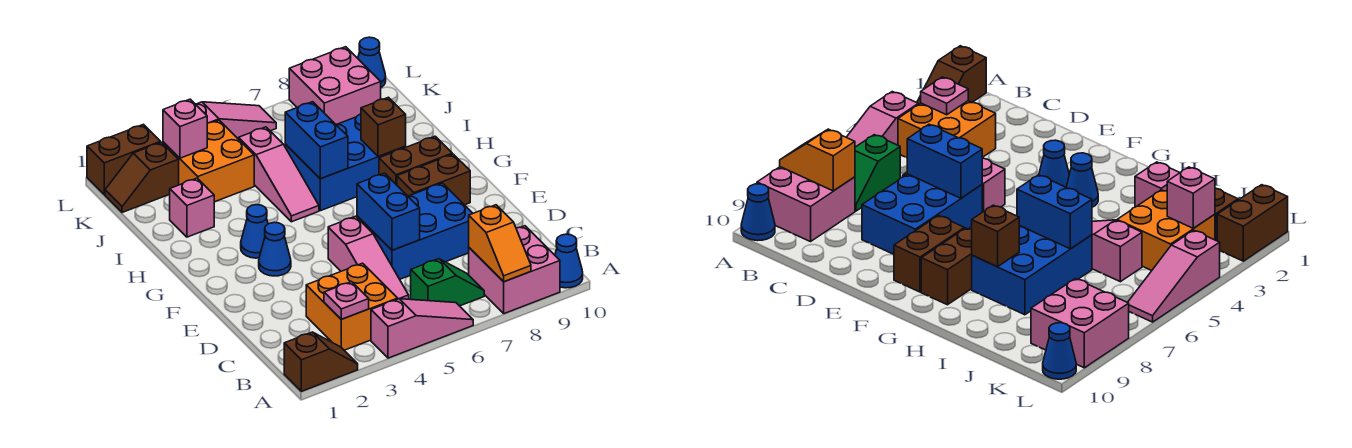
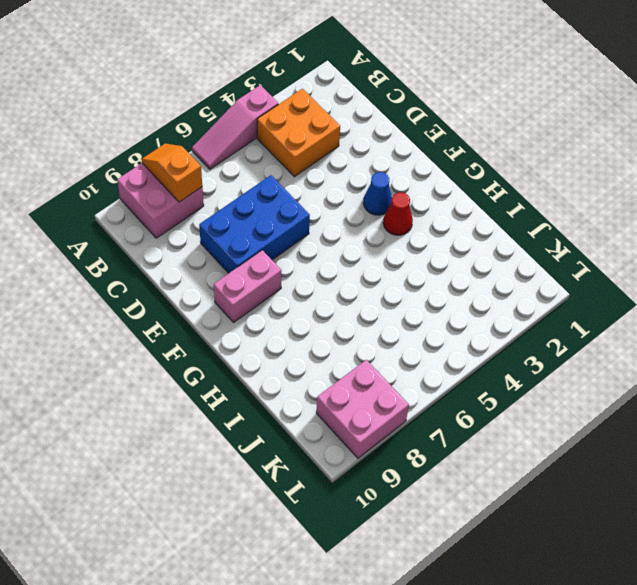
pink brick F8:F9 level 1 -> brown brick F8:F9 level 1
red cone G3 level 1 -> blue cone G3 level 1
none -> brown slope A1:A2 level 1 top 1
none -> blue cone A10 level 1
none -> green slope B6:B7 level 1 top 6

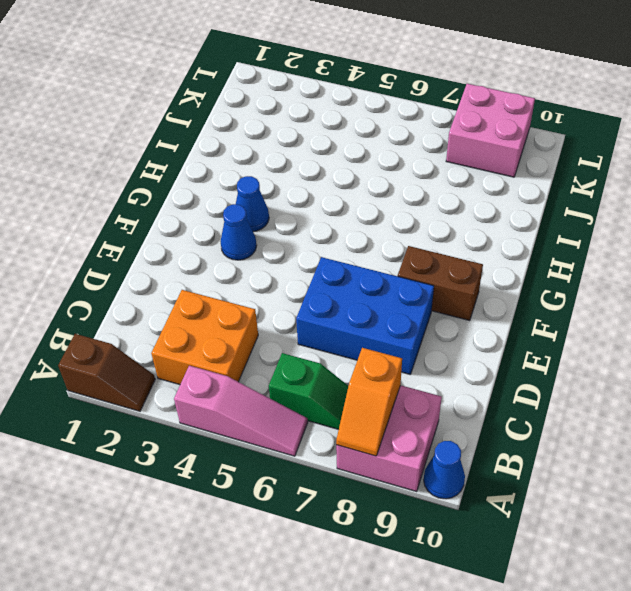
none -> pink slope C5:E5 level 1 top E
none -> brown brick G8:G9 level 1
none -> pink slope H5:J5 level 1 top J

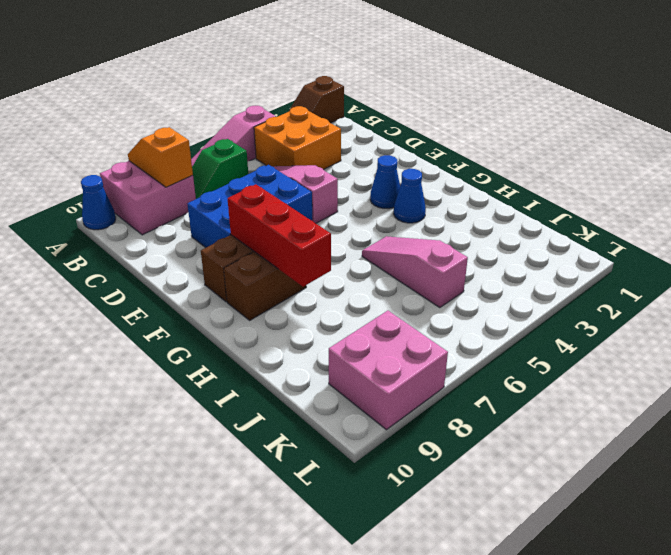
red brick F8:H8 level 2 -> brown brick H8 level 2
none -> blue brick H6:I8 level 1
none -> pink brick I2 level 1
none -> orange brick J3:K4 level 1

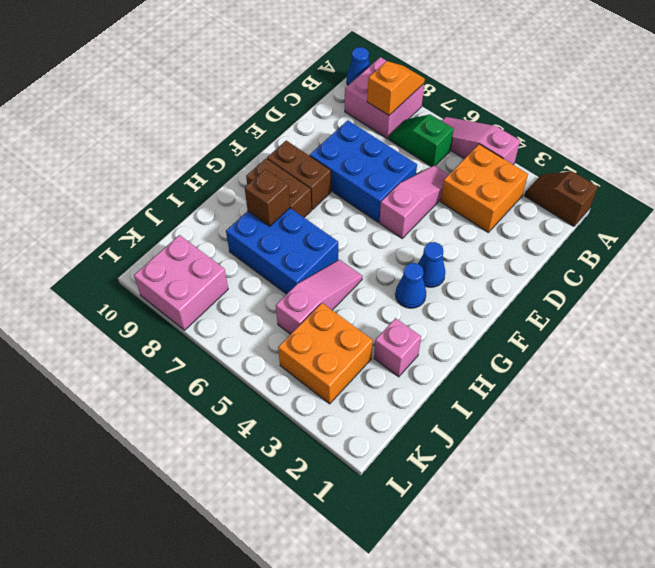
none -> brown slope K1:K2 level 1 top 2
none -> brown brick L1:L2 level 1
none -> pink slope L4:L6 level 1 top 4

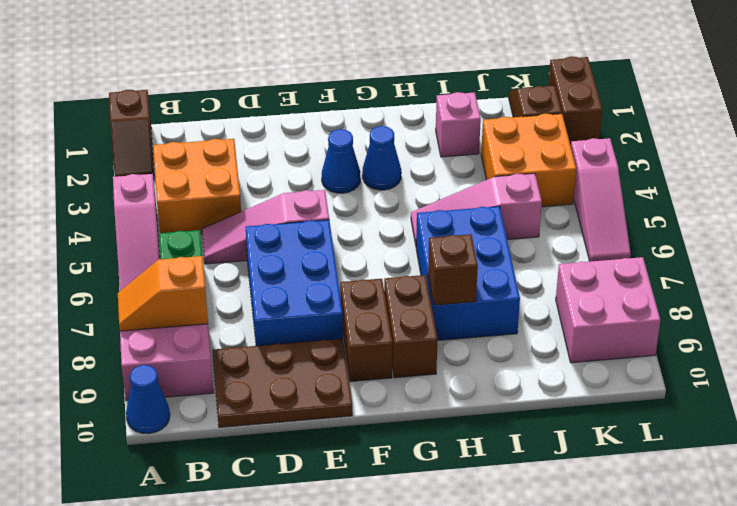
brown plate C9:E10 level 1 -> none
none -> blue cone L10 level 1
none -> pink plate B3 level 2
none -> blue brick D6:E6 level 2

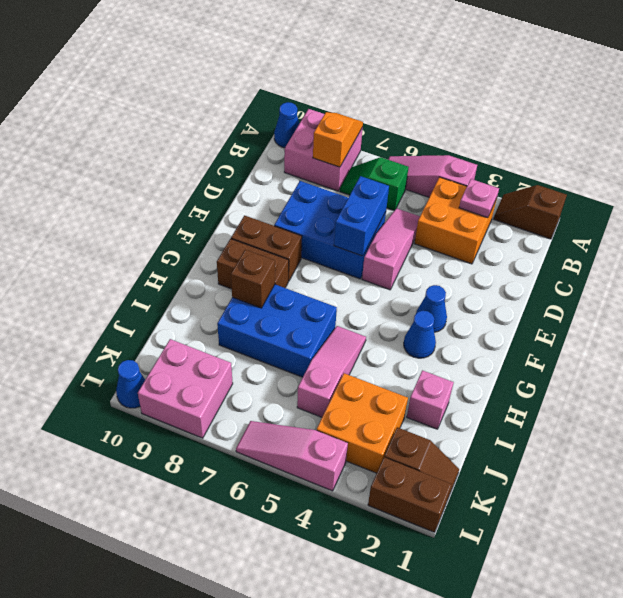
none -> blue brick H6:I6 level 2
none -> pink brick K3 level 2

